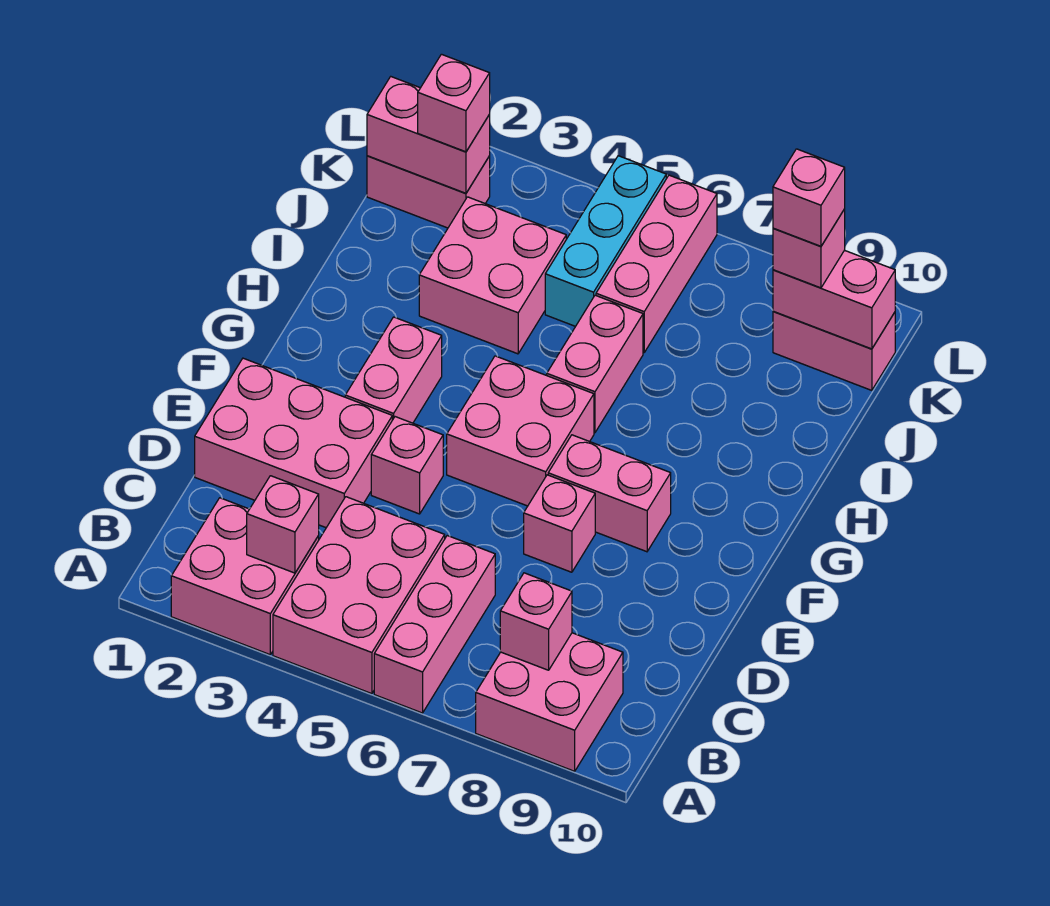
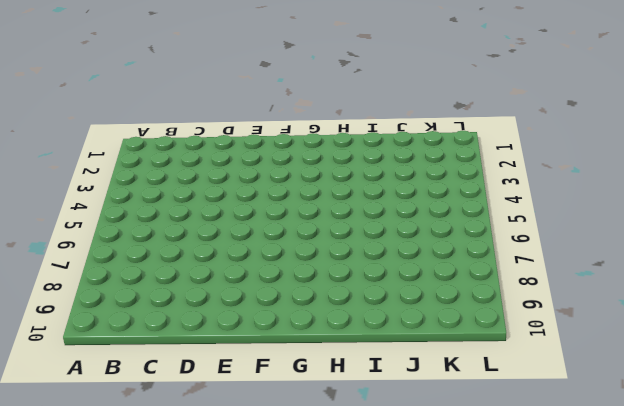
none -> pink brick A2:B3 level 1
none -> pink brick A4:C5 level 1
none -> pink brick A6:C6 level 1

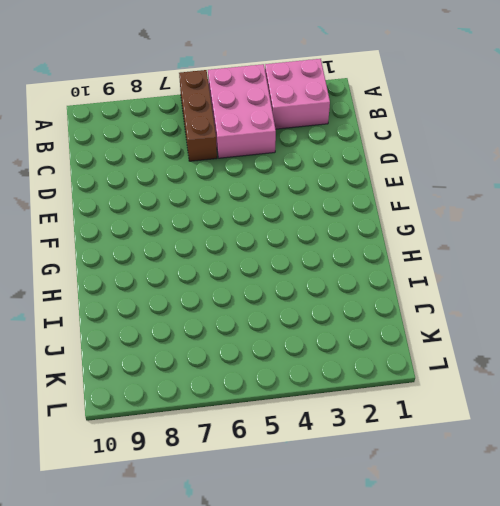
brown brick A6:C6 level 1 -> pink brick A6:C6 level 1
none -> pink brick A8:B9 level 1
none -> pink brick D1:E3 level 1
none -> pink brick E4 level 1

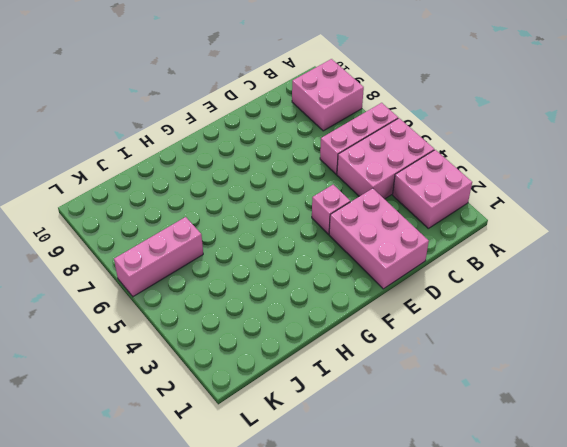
none -> pink brick E7 level 1
none -> pink brick F3:G3 level 1
none -> pink brick F5:G6 level 1

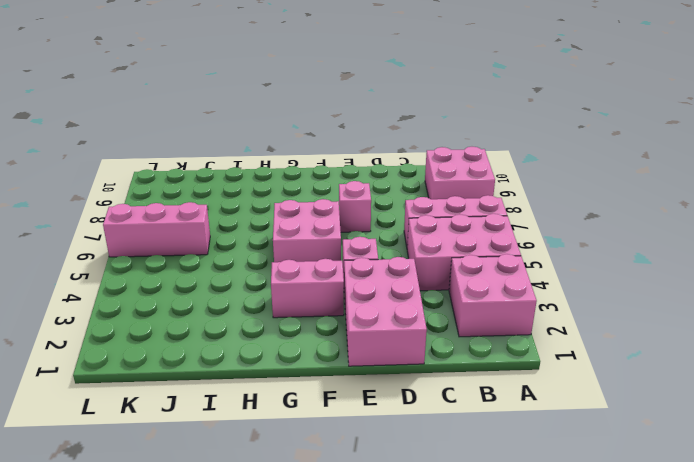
none -> pink brick F7:F8 level 1
none -> pink brick H6:I6 level 1
none -> pink brick I3:J4 level 1

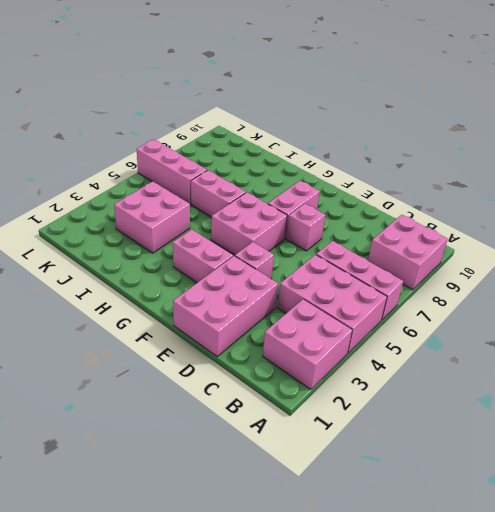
none -> cyan brick J5:L5 level 1
none -> pink brick K1:K2 level 1
none -> pink brick K9:K10 level 1

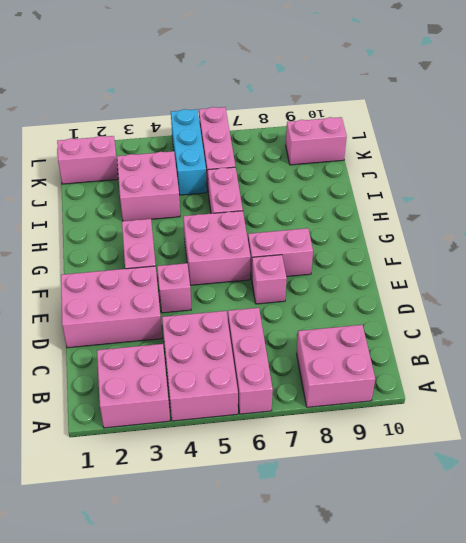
none -> pink brick B3 level 2
none -> pink brick B8 level 2
none -> pink brick K1:K2 level 2

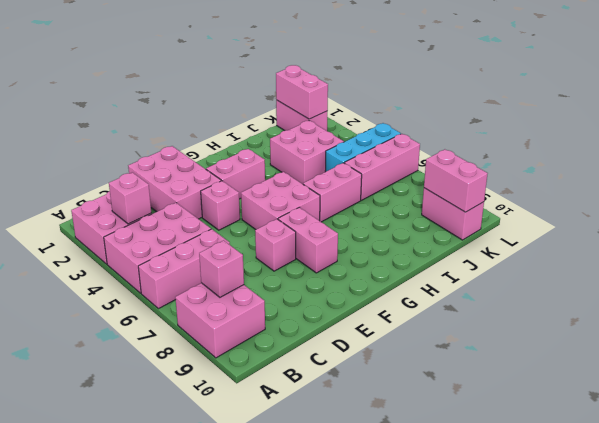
none -> pink brick K2 level 3
none -> pink brick K9 level 3
none -> pink brick K9 level 4

